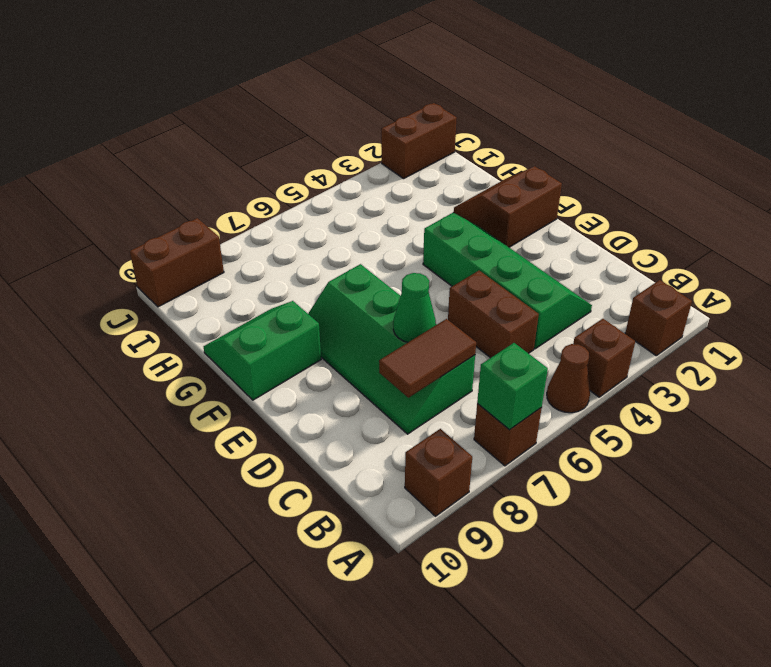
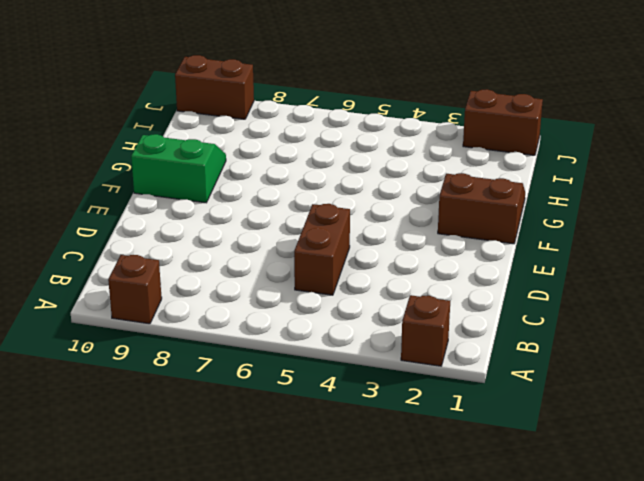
none -> brown brick A4 level 1
none -> brown cone A5 level 1
none -> brown brick A7 level 1

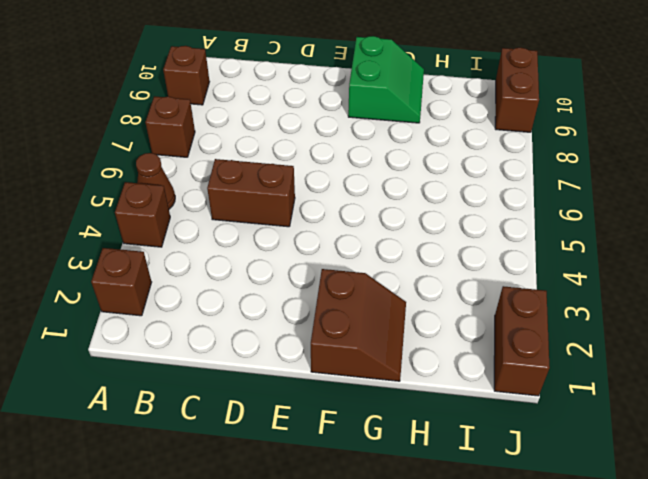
none -> green slope C3:F4 level 1 top 4
none -> green slope C7:F8 level 1 top 7
none -> green brick A7 level 2

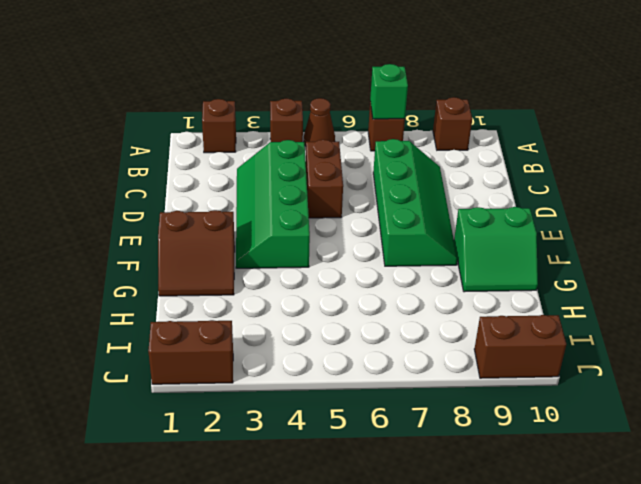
none -> brown tile C7:C8 level 2
none -> green cone D7 level 2

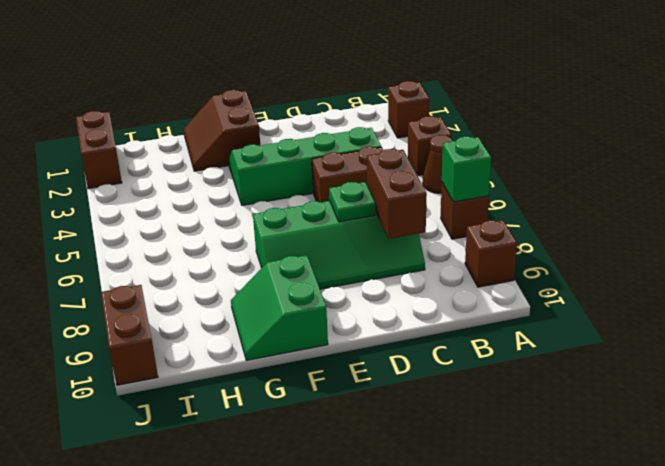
brown brick C7:C8 level 2 -> brown tile C7:C8 level 2
green plate D7 level 2 -> green cone D7 level 2

